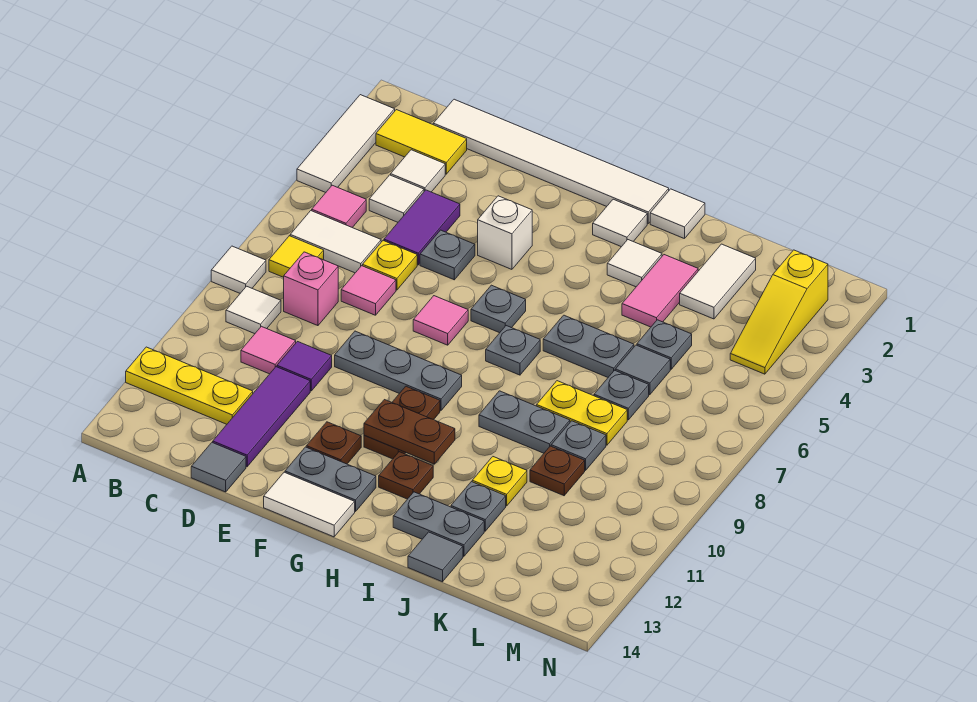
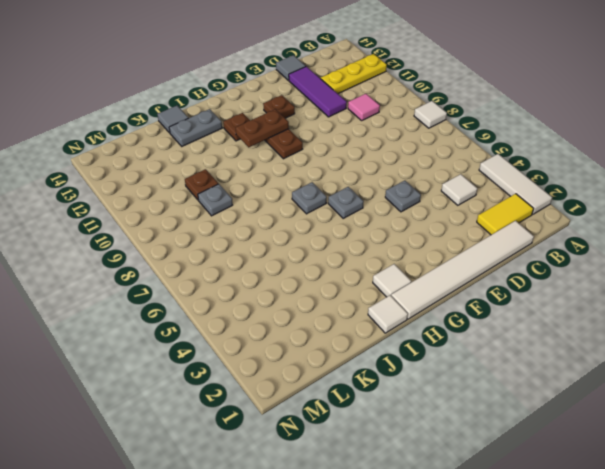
none -> pink tile B5 level 1
none -> white tile B6:C6 level 1
none -> yellow tile B7 level 1
none -> white tile B9 level 1

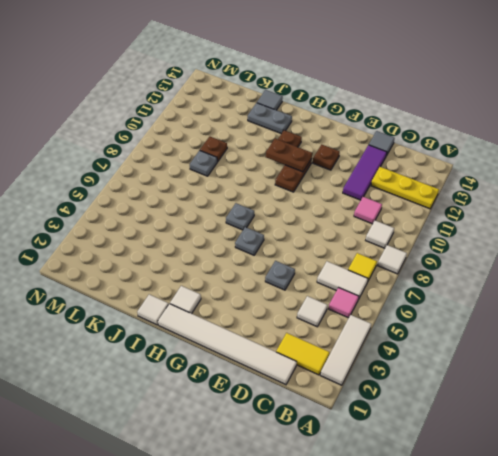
none -> white tile C3 level 1
none -> pink brick C8 level 1
none -> purple tile D4:D5 level 1
none -> yellow plate D6 level 1

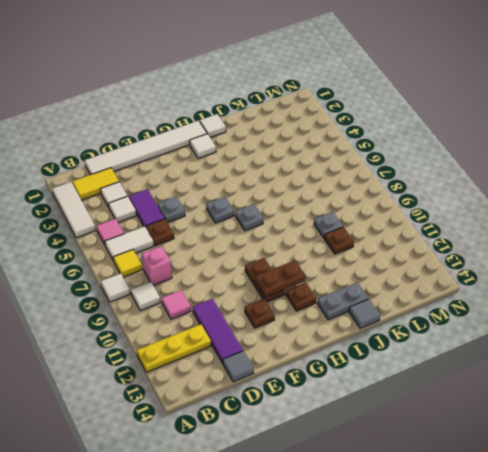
brown plate D6 level 1 -> yellow plate D6 level 1
none -> pink tile D7 level 1
none -> purple tile D10 level 1
none -> grey plate E9:G9 level 1
none -> white brick F4 level 1

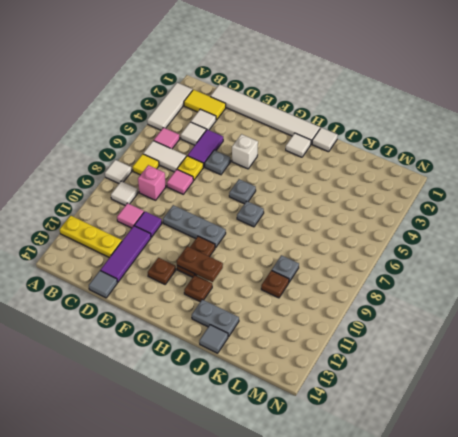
none -> pink tile F7 level 1
none -> grey plate F13:G13 level 1
none -> white tile F14:G14 level 1
none -> white tile I3 level 1

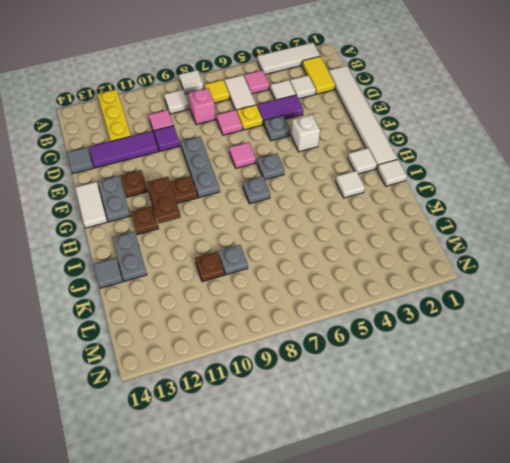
none -> grey plate I6:J6 level 1
none -> grey plate I9:J9 level 1
none -> pink tile J3:J4 level 1
none -> yellow plate J8:K8 level 1

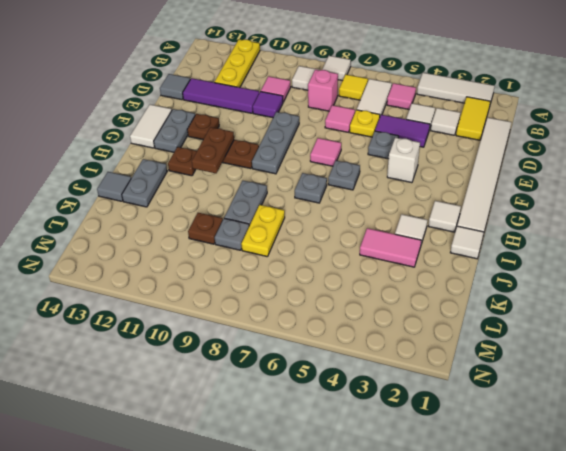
none -> grey plate I6:J6 level 1
none -> yellow plate J11 level 1
none -> grey plate J12 level 1
none -> white tile K2:K3 level 1

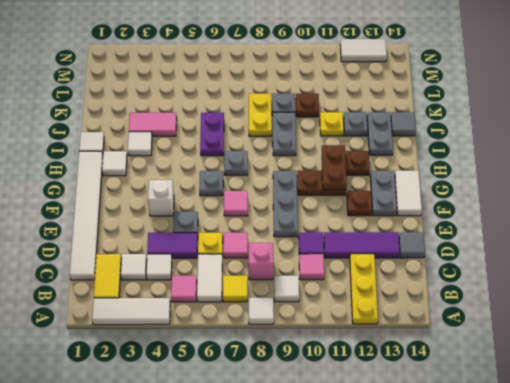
purple plate I6:J6 level 1 -> grey plate I6:J6 level 1
white tile N12:N13 level 1 -> white tile K2:K3 level 1
none -> grey plate K5 level 1
none -> grey tile K6 level 1
none -> grey plate K7 level 1
none -> yellow slope M2:M4 level 1 top 2

